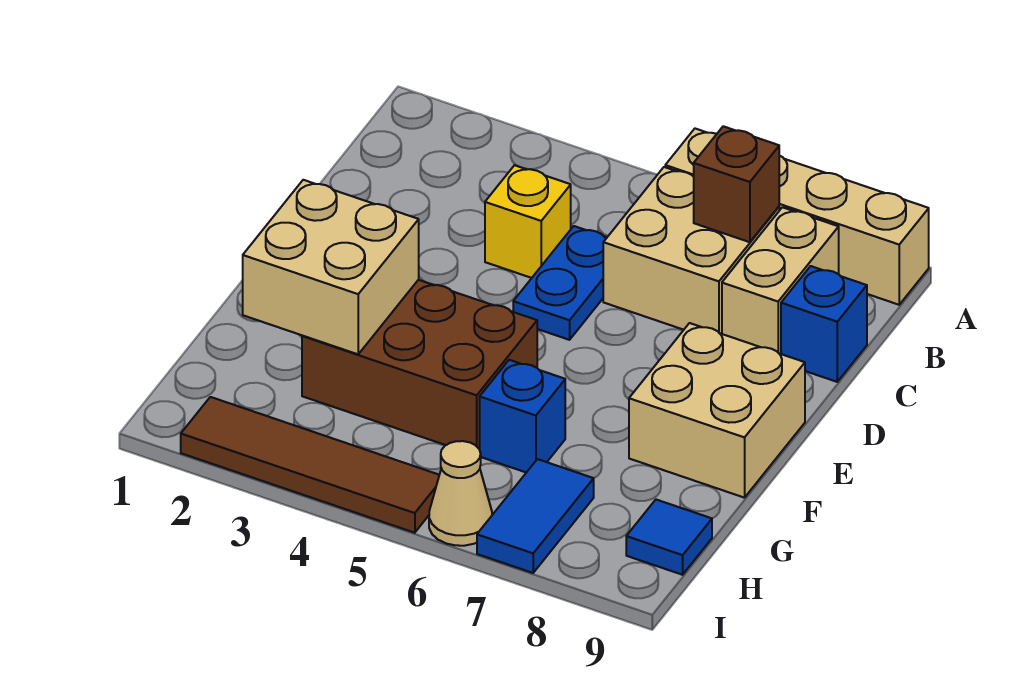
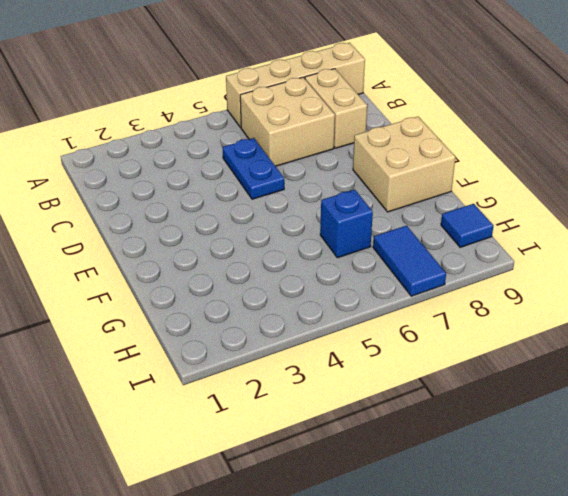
none -> yellow brick C4 level 1
none -> blue brick C9 level 1
none -> brown brick F3:G5 level 1

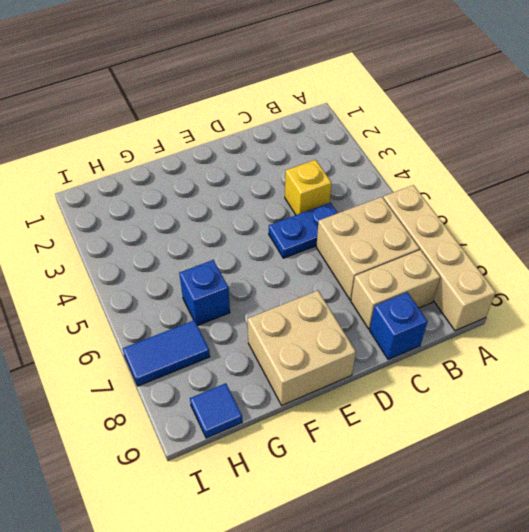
none -> brown brick F3:G5 level 1
none -> brown tile I2:I5 level 1
none -> tan cone I6 level 1

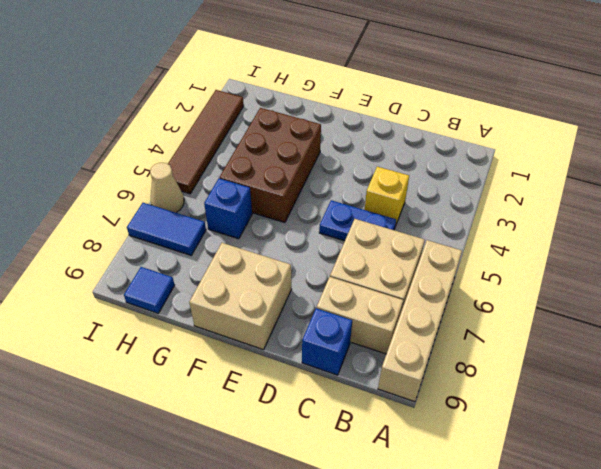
none -> brown brick B7 level 2
none -> tan brick F2:G3 level 2

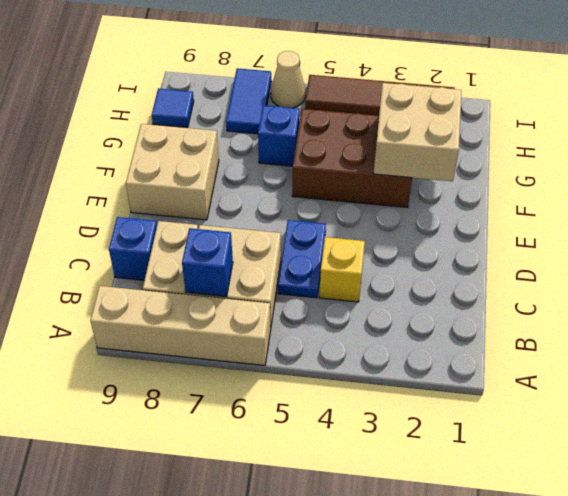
blue brick B7 level 2 -> brown brick B7 level 2

